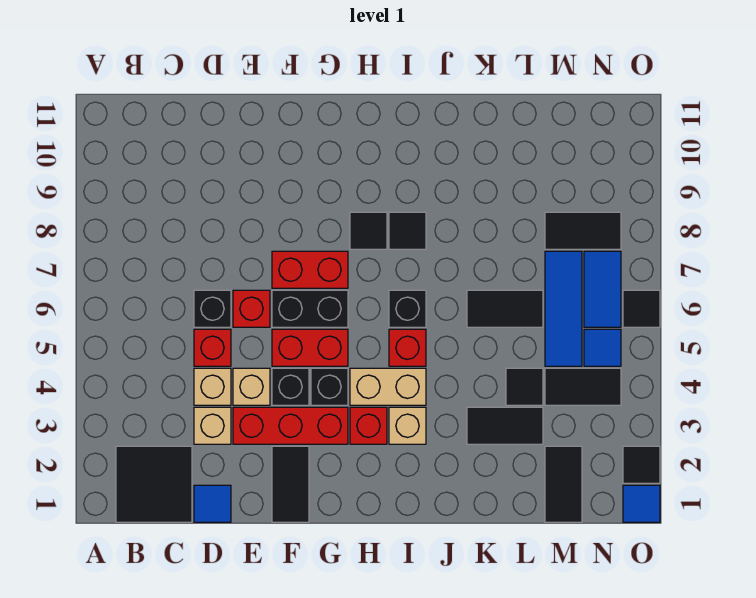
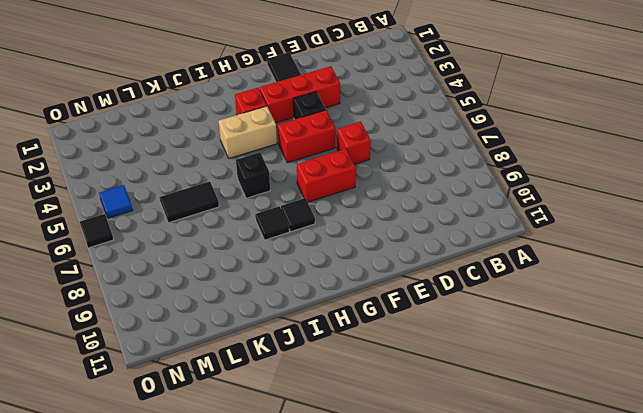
none -> black tile B1:C2 level 1
none -> blue tile D1 level 1
none -> tan brick D3 level 1
none -> tan brick D4 level 1

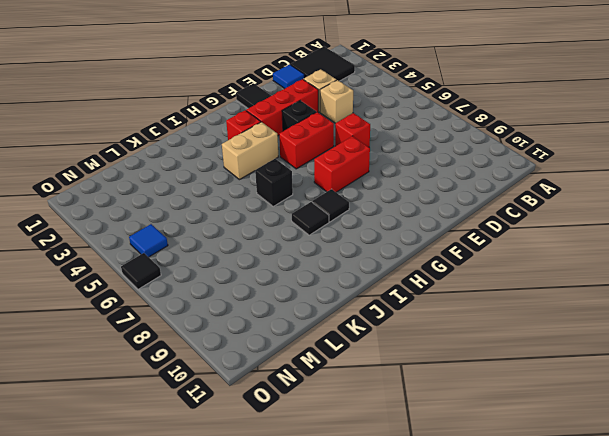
none -> red brick D5 level 1
none -> black brick D6 level 1
none -> tan brick E4 level 1
none -> black brick F6:G6 level 1

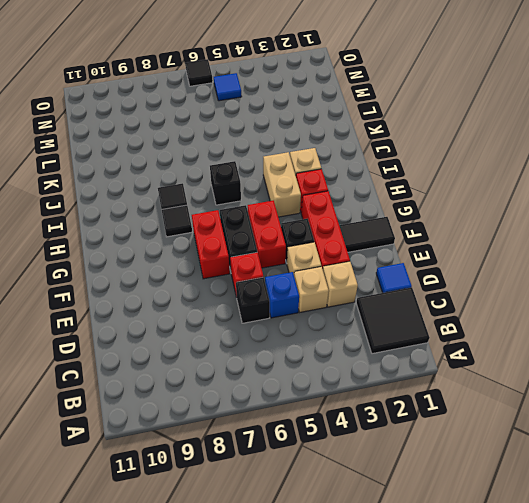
blue brick D5 level 1 -> red brick D5 level 1
none -> black brick G4 level 1
none -> red brick I5 level 1
none -> black tile K3:L3 level 1
none -> black tile K6:L6 level 1

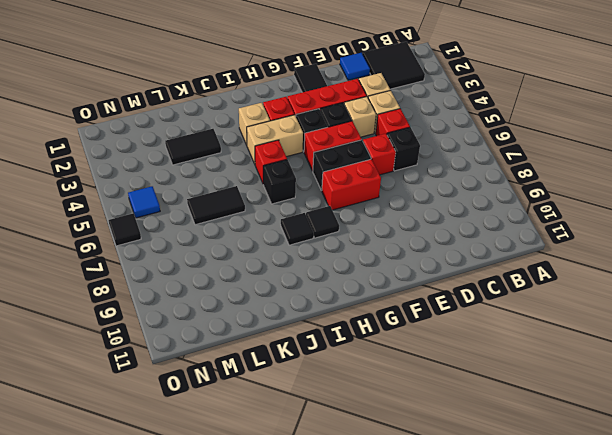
none -> black tile L4 level 1
none -> black tile M1:M2 level 1
none -> black tile M4:N4 level 1
none -> blue tile M5:M7 level 1

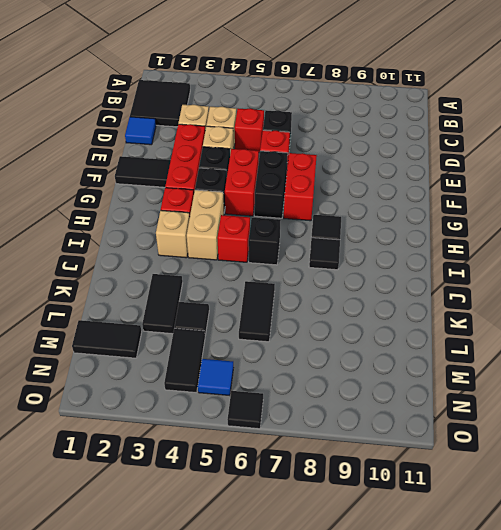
none -> blue tile M5:M7 level 1
none -> black tile M8:N8 level 1
none -> blue tile N6:N7 level 1
none -> blue tile O1 level 1

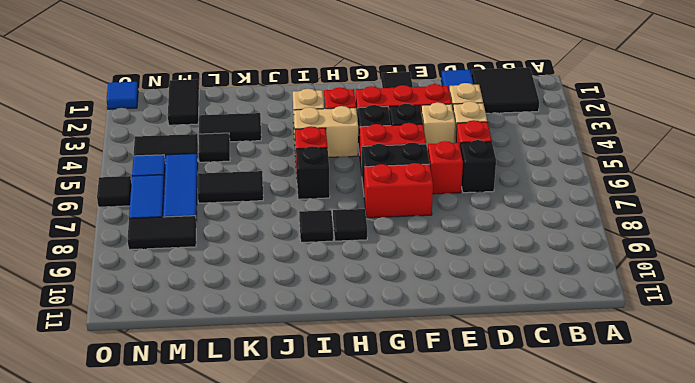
none -> black tile O2 level 1

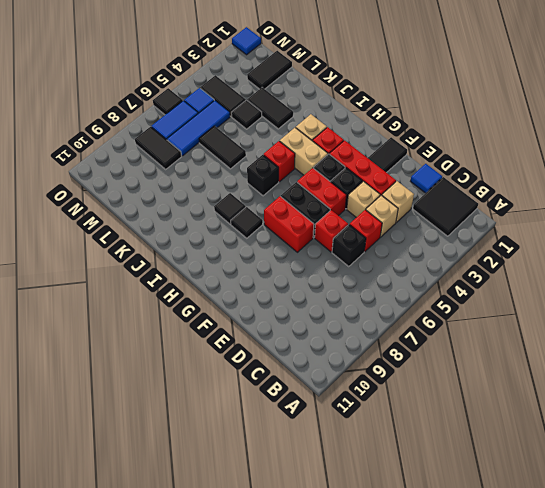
none -> black tile O2 level 1

